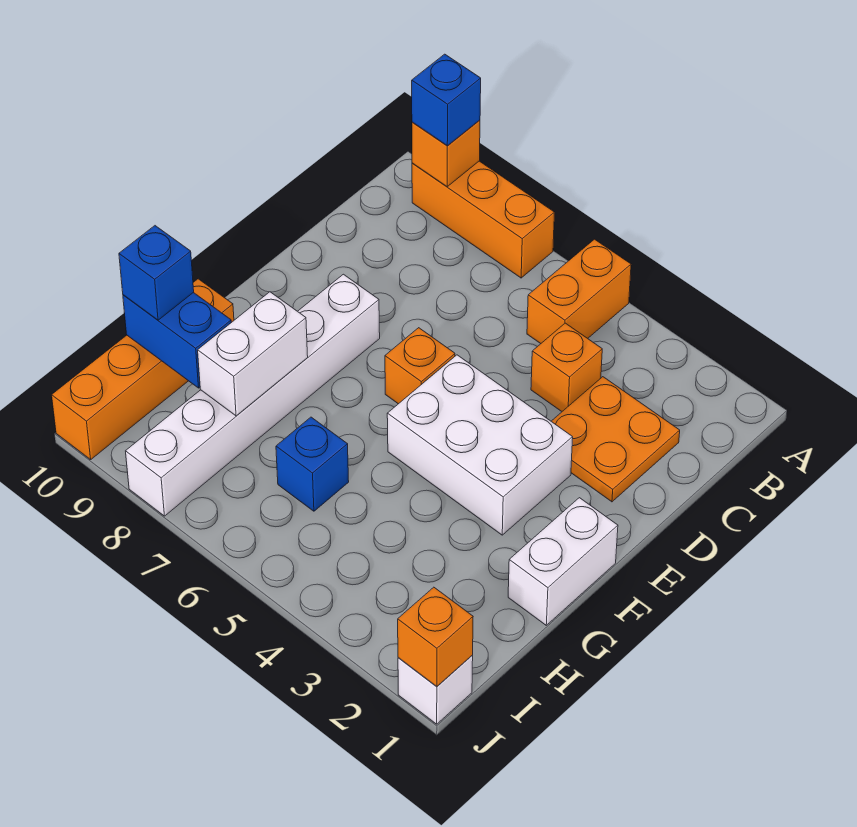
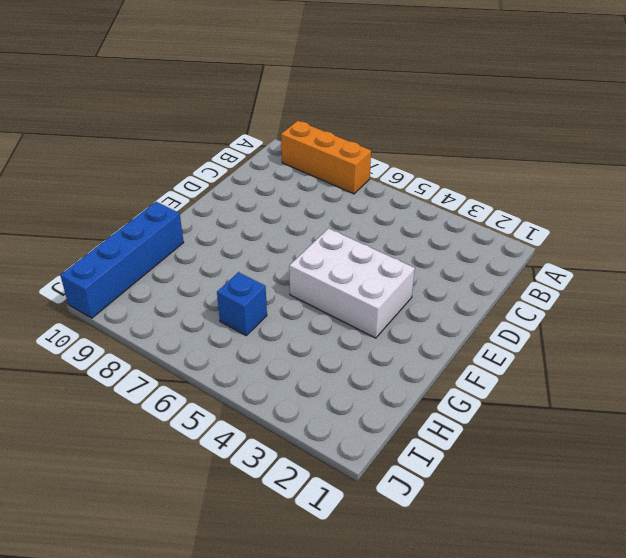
blue brick G10:J10 level 1 -> orange brick G10:J10 level 1
none -> orange brick A5:B5 level 1
none -> orange plate C2:D3 level 1
none -> orange brick C4 level 1

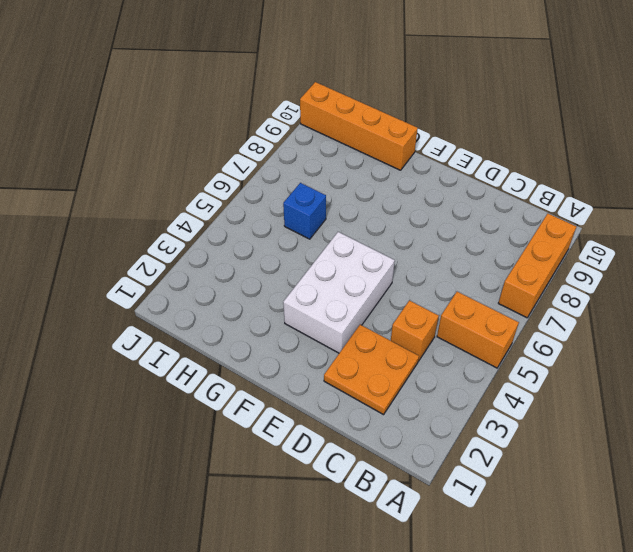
none -> orange brick E6 level 1
none -> white brick E8:J8 level 1
none -> white brick F1:G1 level 1

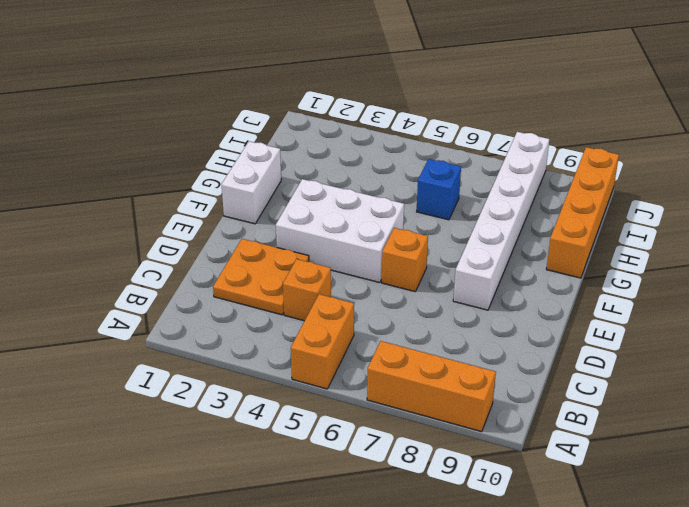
none -> white brick J1 level 1
none -> orange brick A9 level 2
none -> white brick G8:H8 level 2

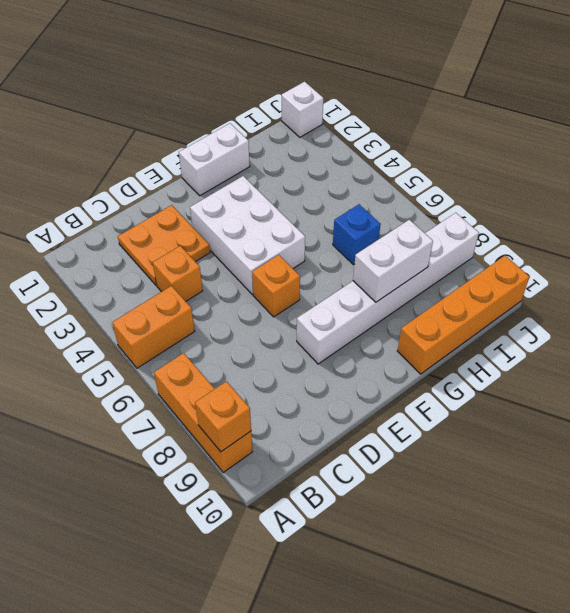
none -> blue brick H9:H10 level 2
none -> orange brick J1 level 2
none -> blue brick A9 level 3

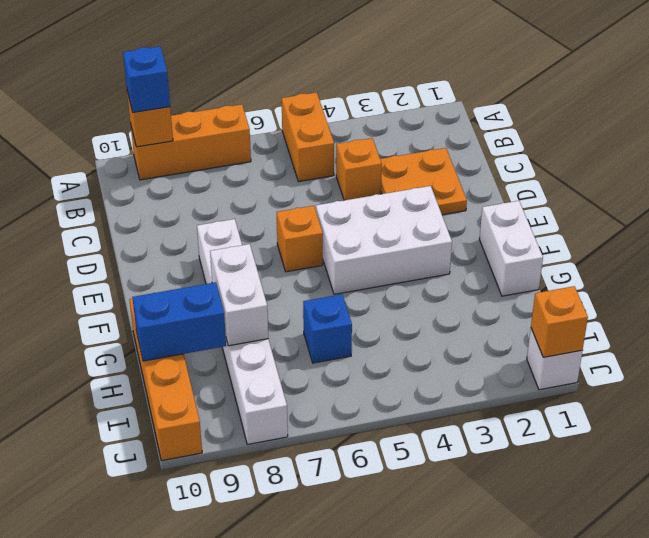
none -> blue brick H10 level 3

